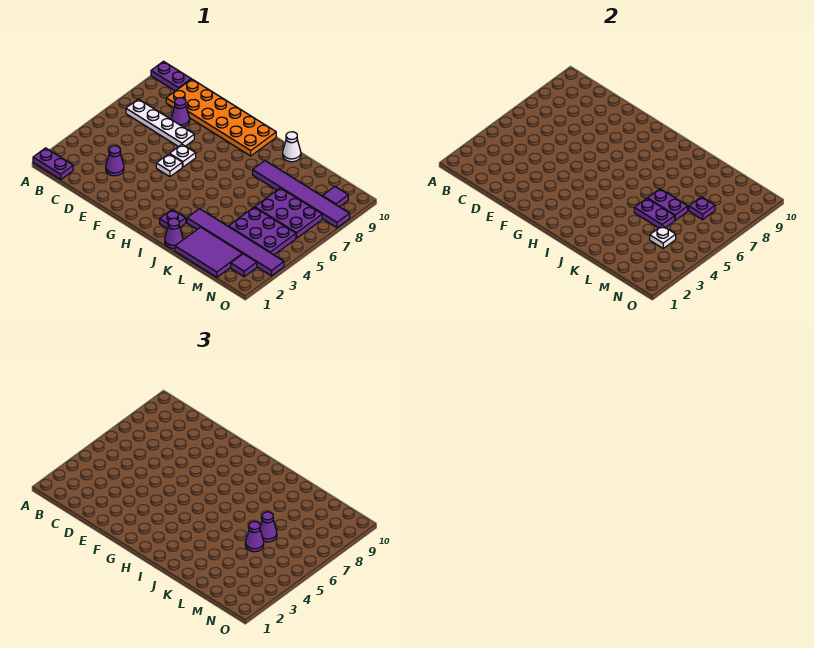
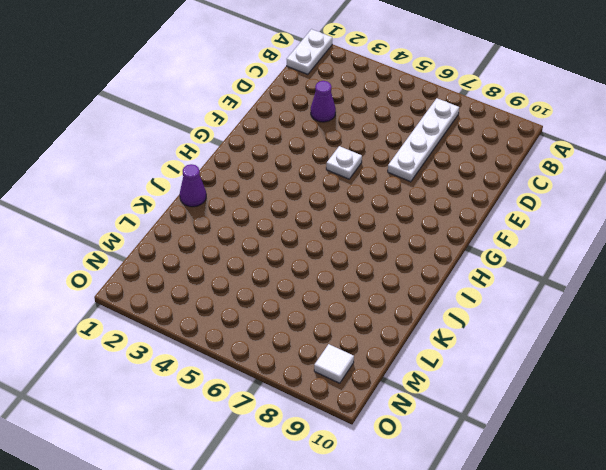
white plate A1:B1 level 1 -> purple plate A1:B1 level 1
white tile N9 level 1 -> purple tile N9 level 1
none -> purple plate A10:B10 level 1
none -> orange plate C9:H10 level 1
none -> purple cone D8 level 1

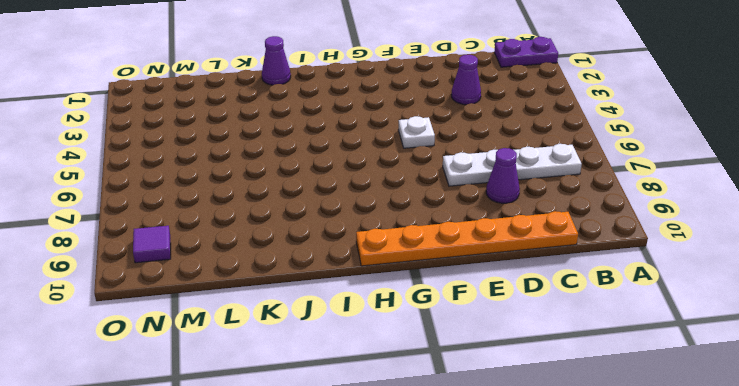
orange plate C10:H10 level 1 -> orange plate C9:H10 level 1
none -> purple plate A10:B10 level 1
none -> white plate F6 level 1
none -> purple plate I2 level 1

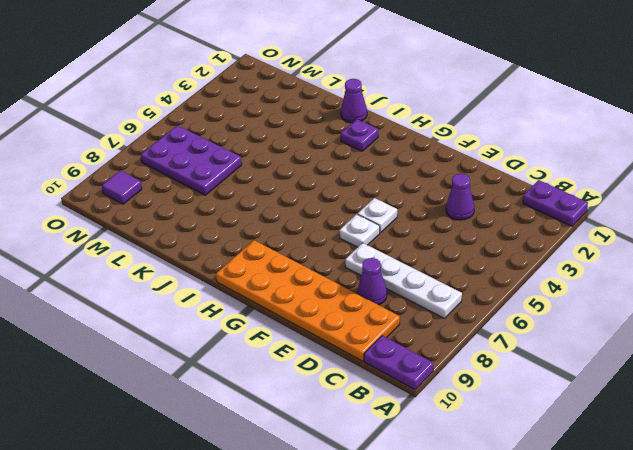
none -> purple tile J3:O3 level 1
none -> purple tile J8:O8 level 1
none -> white cone J10 level 1

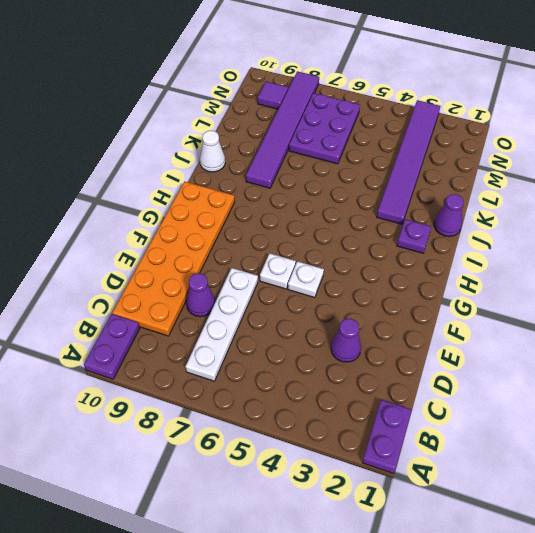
none -> purple tile K1:M2 level 1
none -> purple plate L4:N5 level 1
none -> purple tile N2 level 1

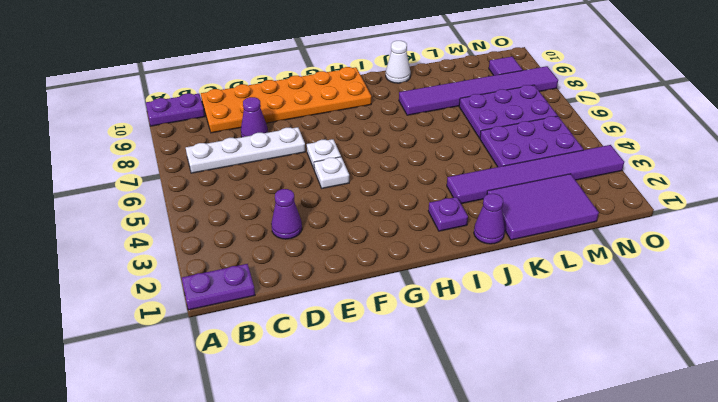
none -> purple tile N2 level 1
none -> purple plate K5:L5 level 2
none -> purple plate K6:L6 level 2

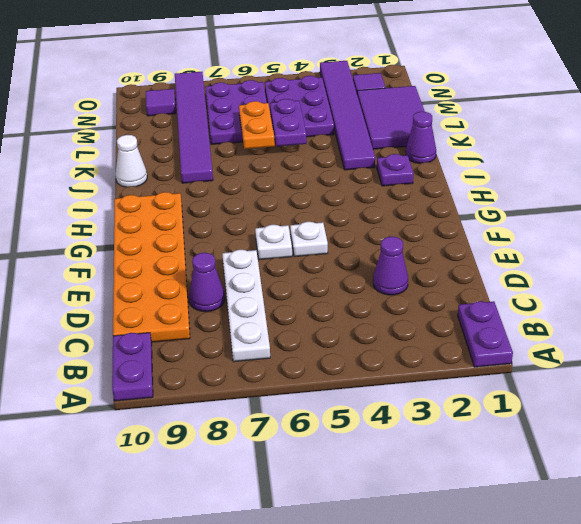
orange plate K6:L6 level 2 -> purple plate K6:L6 level 2
none -> white plate M4 level 2
none -> purple plate M7 level 2
none -> purple cone L5 level 3

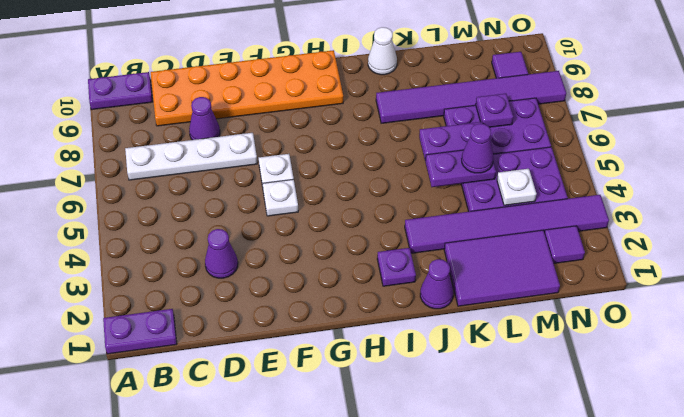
none -> purple cone L6 level 3

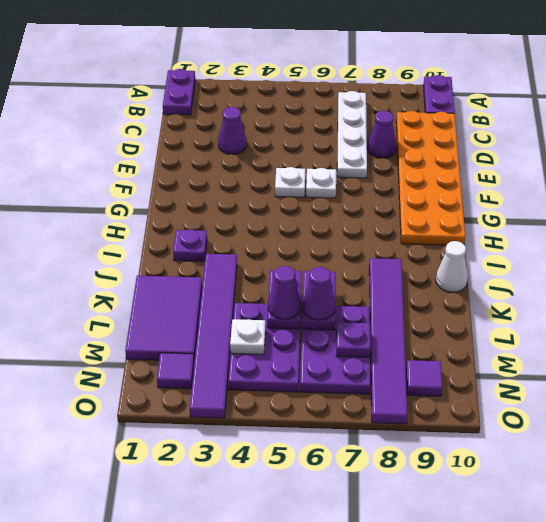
none -> purple cone J1 level 1

